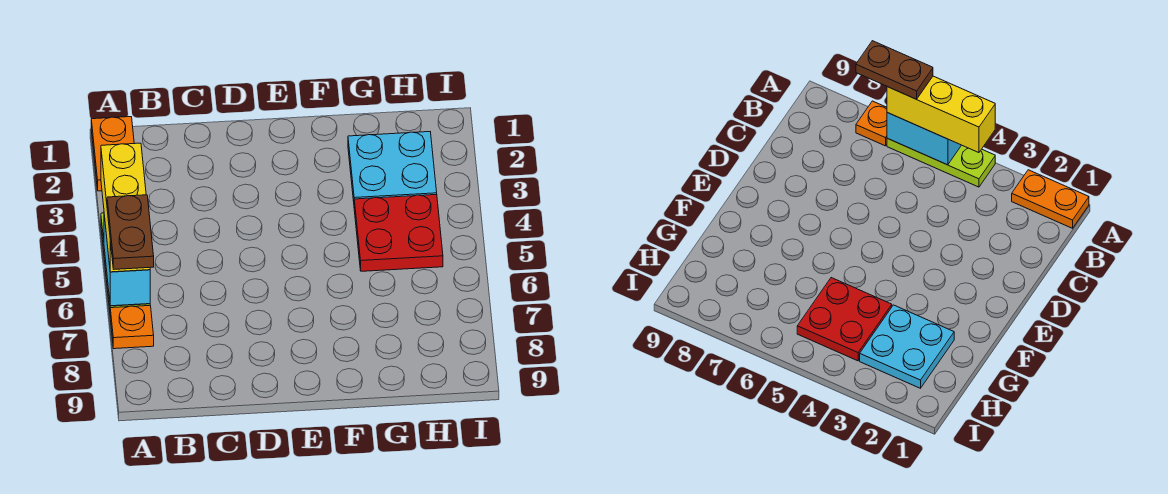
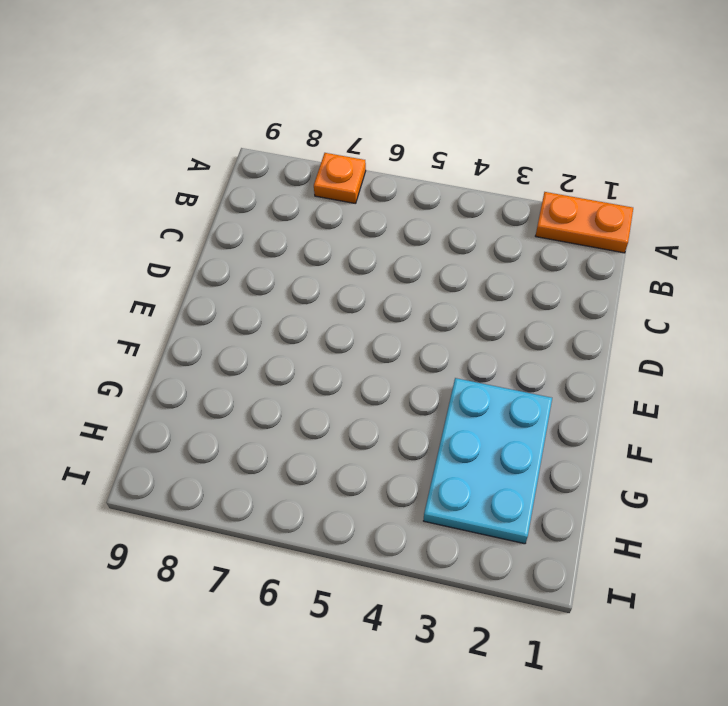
cyan plate F2:H3 level 1 -> cyan plate G2:H3 level 1
none -> lime plate A4:A6 level 1
none -> red plate G4:H5 level 1

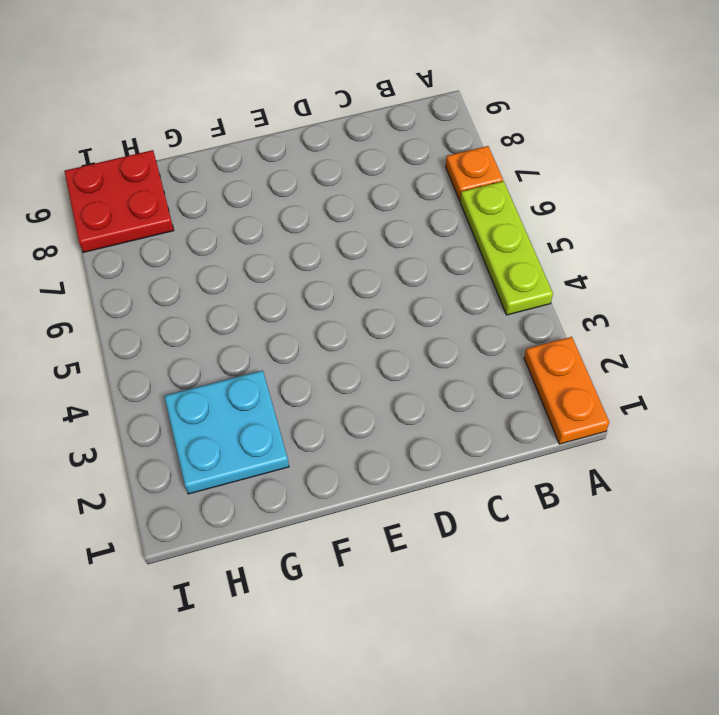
red plate H8:I9 level 1 -> red plate G4:H5 level 1
none -> cyan brick A5:A6 level 2
none -> yellow brick A4:A6 level 3

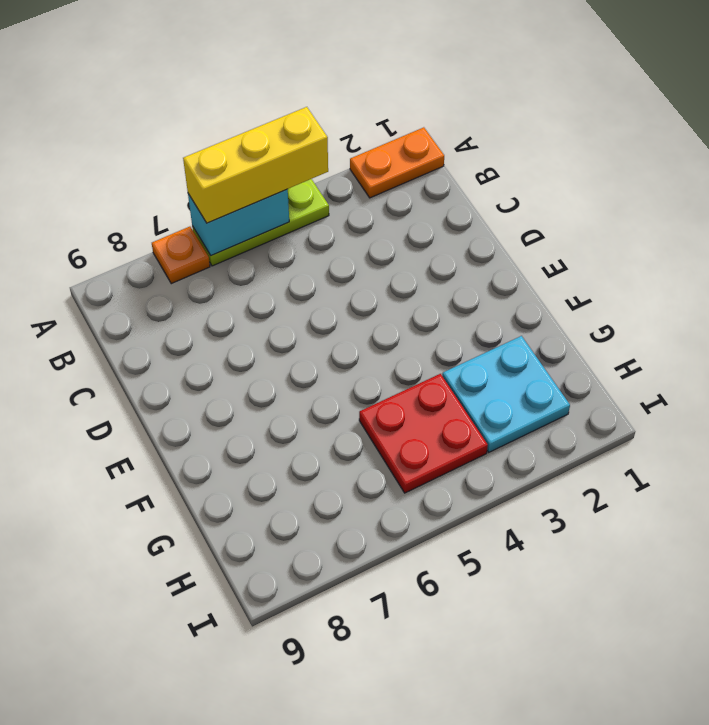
none -> brown plate A6:A7 level 4

